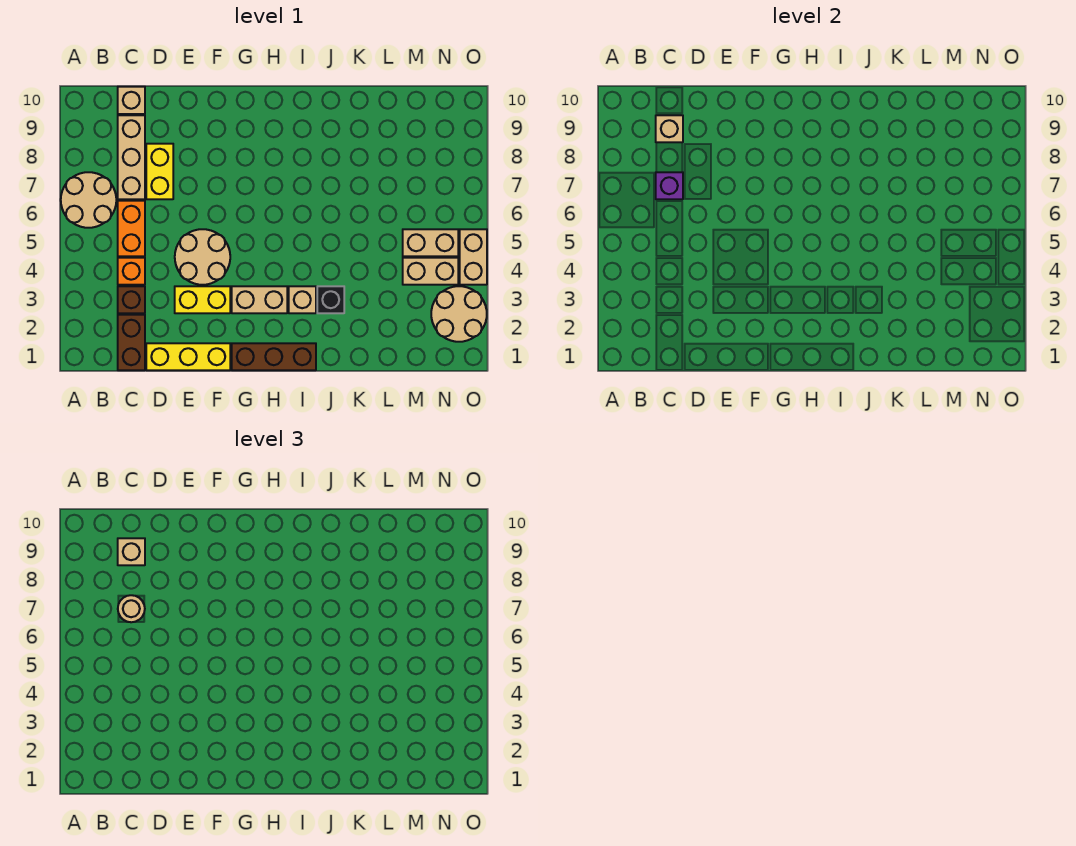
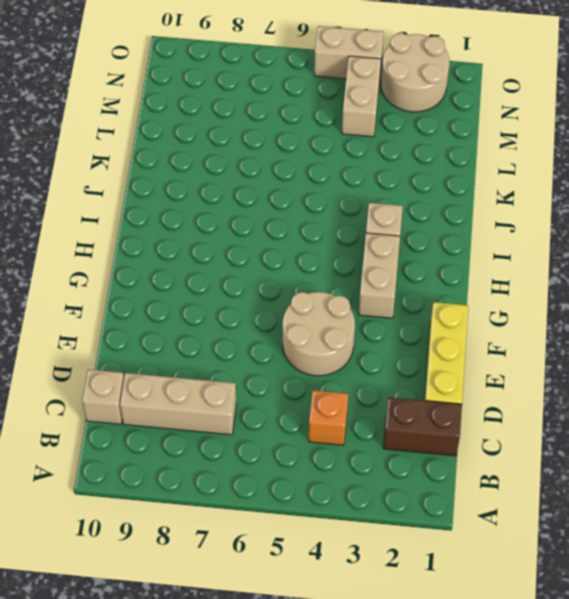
none -> tan round brick A6:B7 level 1
none -> brown brick C3 level 1
none -> orange brick C5:C6 level 1

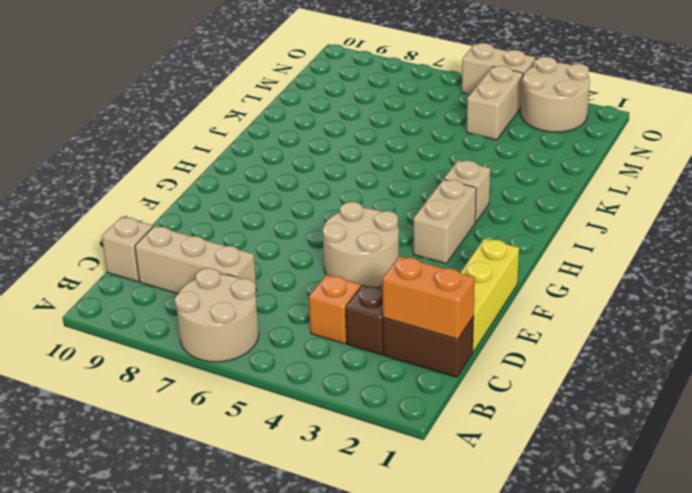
orange brick C1:C2 level 2 -> orange brick C5:C6 level 1
none -> yellow brick D7:D8 level 1
none -> yellow brick E3:F3 level 1
none -> brown brick G1:I1 level 1

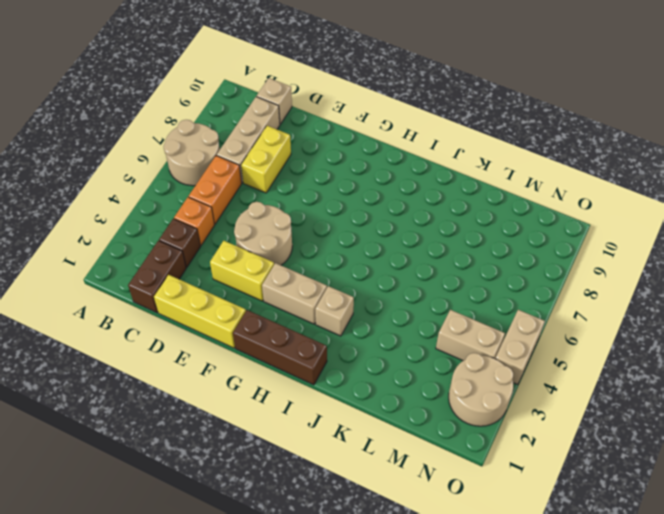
none -> black brick J3 level 1
none -> tan brick M5:N5 level 1
none -> purple brick C7 level 2

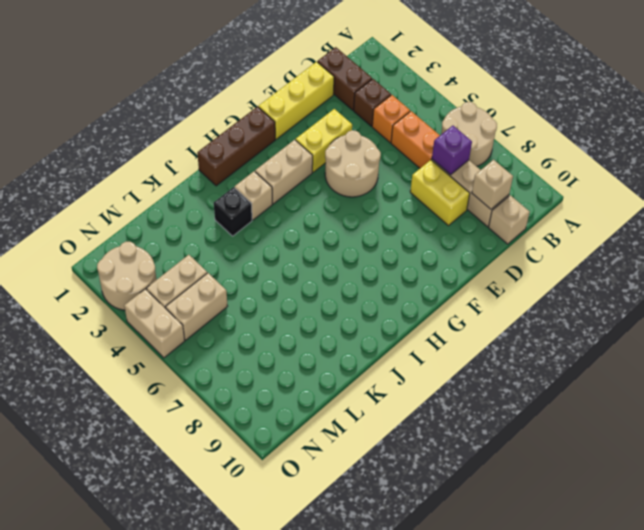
none -> tan round brick C7 level 3
none -> tan brick C9 level 3

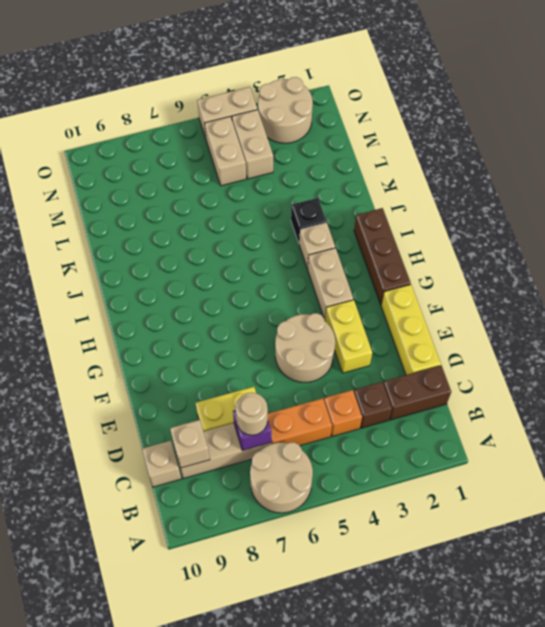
none -> tan brick C9 level 3

